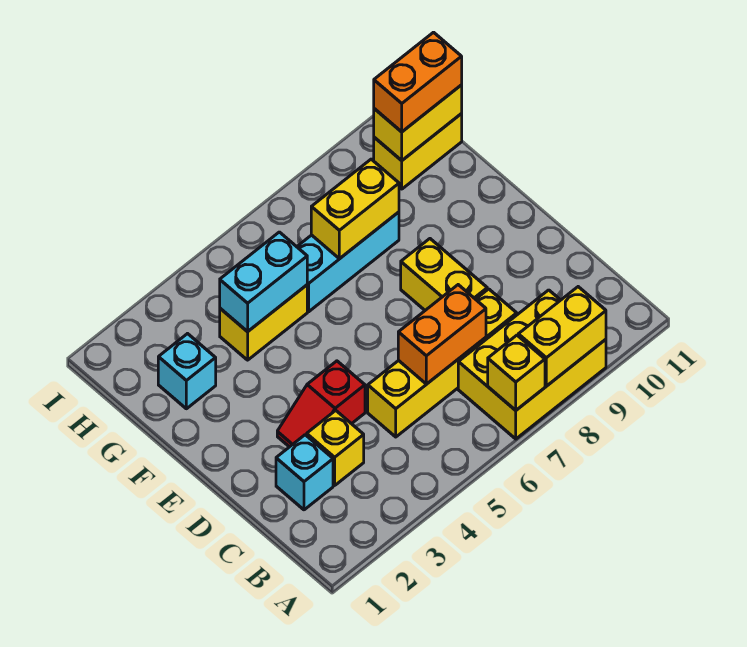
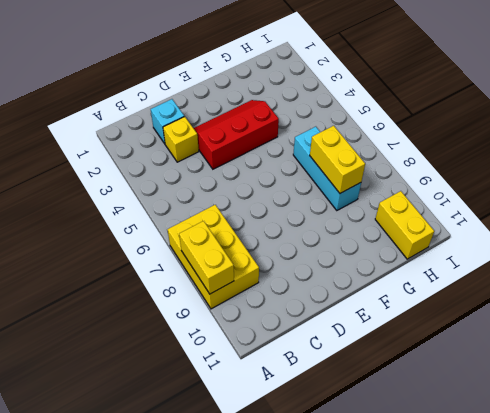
red slope D3:F4 level 1 top 4 -> red slope D3:D4 level 1 top 4
none -> yellow brick C5:C8 level 1
none -> yellow brick D8:E8 level 1
none -> cyan brick G2 level 1

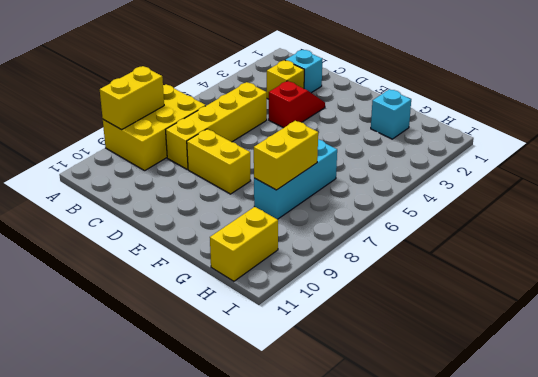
none -> yellow brick G4:G5 level 1
none -> yellow brick A7 level 2
none -> orange brick C6:C7 level 2

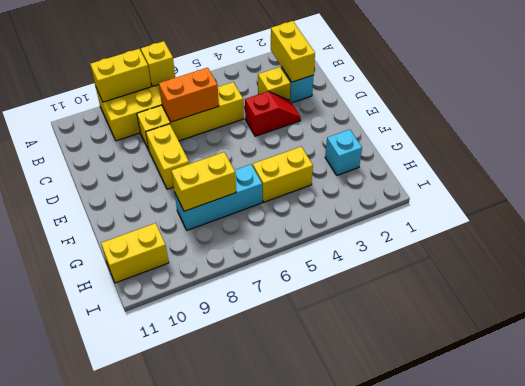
yellow brick B2:C2 level 2 -> yellow brick H10:H11 level 2
none -> cyan brick G4:G5 level 2
none -> orange brick H10:H11 level 3

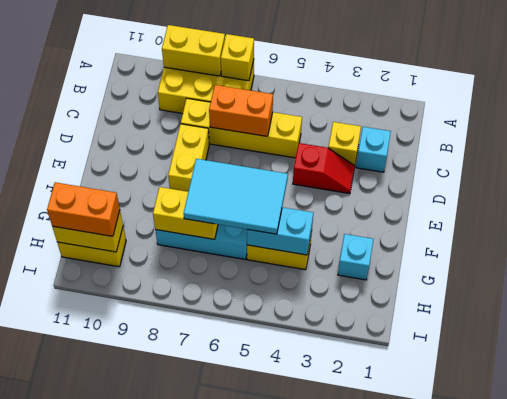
cyan tile F5:G7 level 3 -> none

